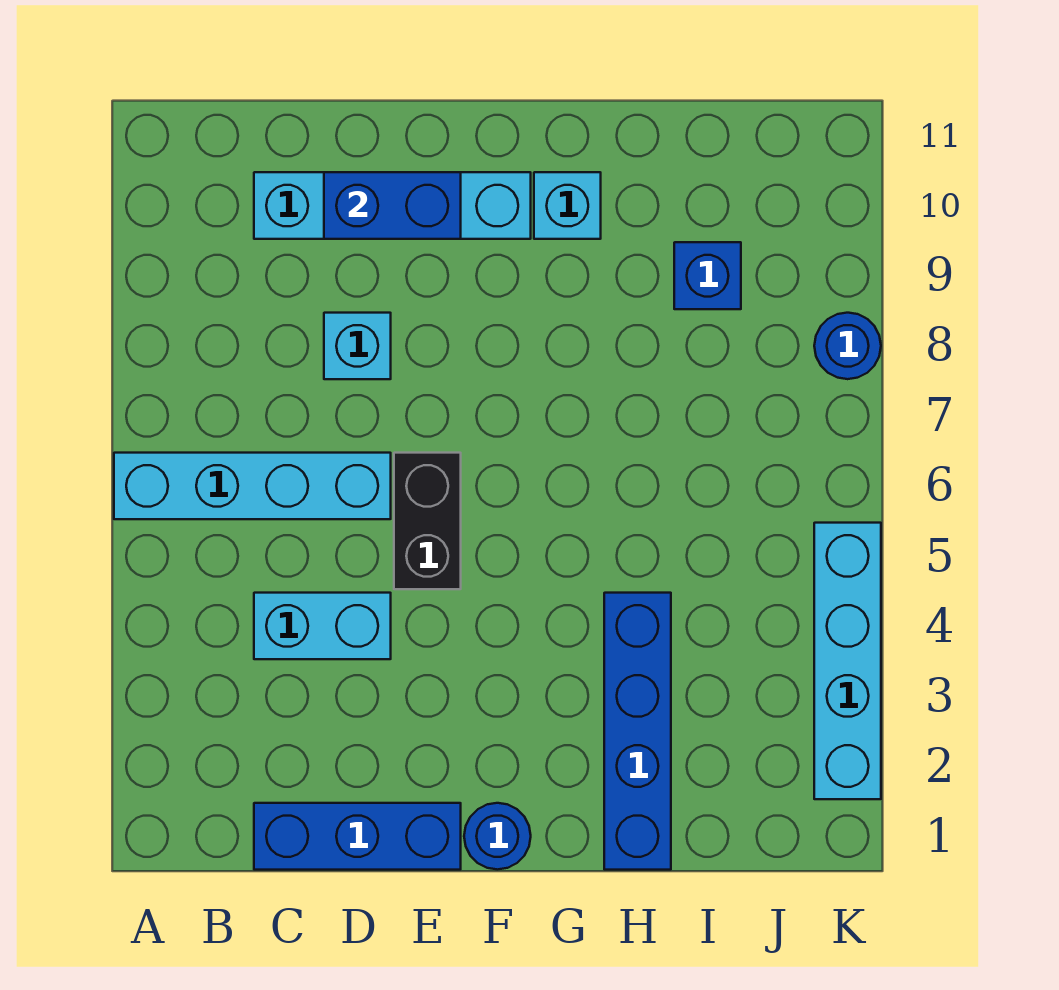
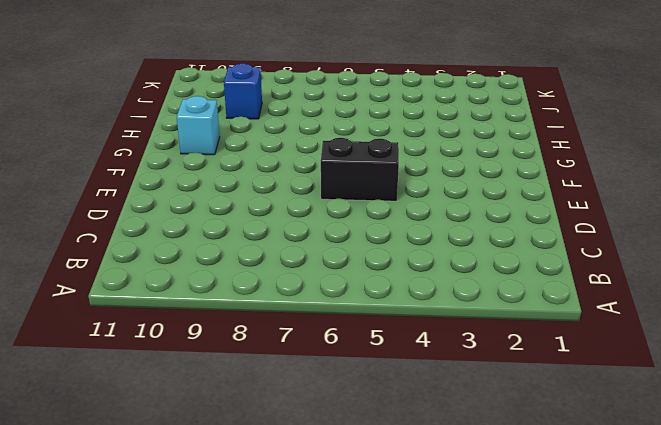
none -> cyan brick A6:D6 level 1
none -> blue brick C1:E1 level 1
none -> cyan brick C4:D4 level 1

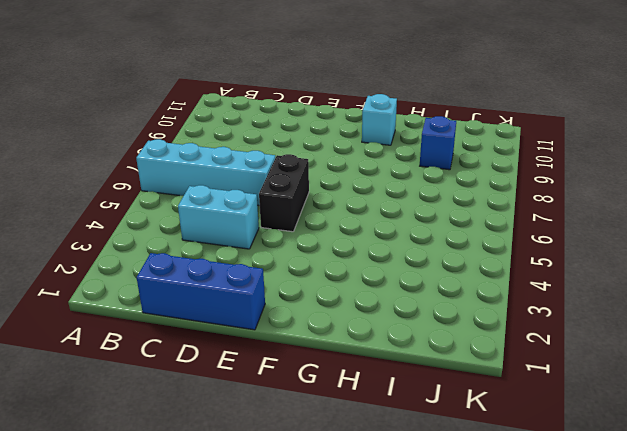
none -> cyan brick C10:F10 level 1
none -> cyan brick D8 level 1
none -> blue round brick F1 level 1

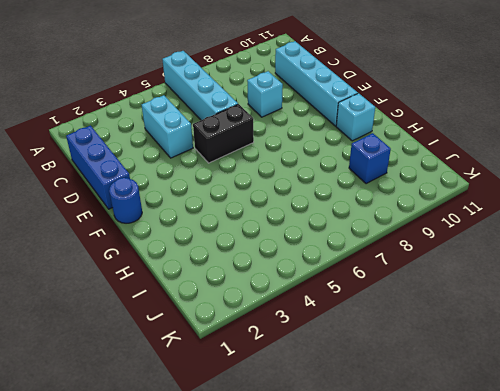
none -> blue brick H1:H4 level 1
none -> cyan brick K2:K5 level 1
none -> blue round brick K8 level 1

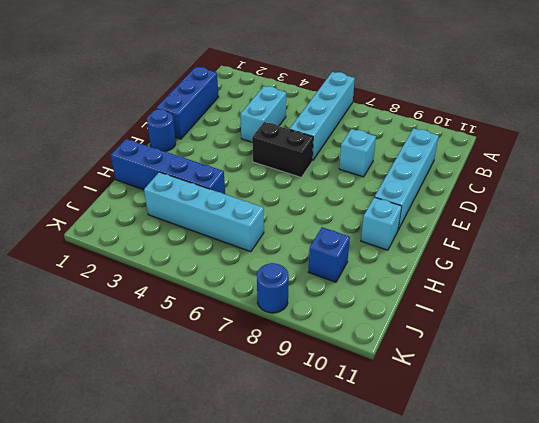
cyan brick I3:I6 level 1 -> cyan brick K2:K5 level 1
none -> blue brick D10:E10 level 2

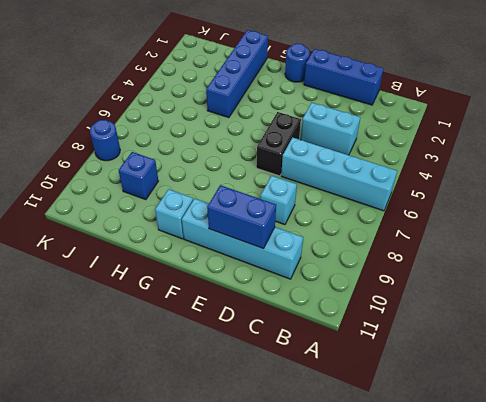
none -> cyan brick K2:K5 level 1

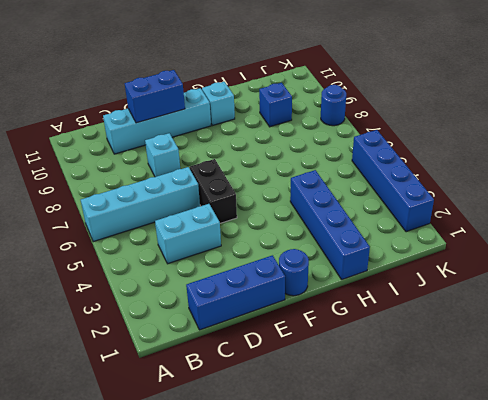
blue brick K2:K5 level 1 -> cyan brick K2:K5 level 1

